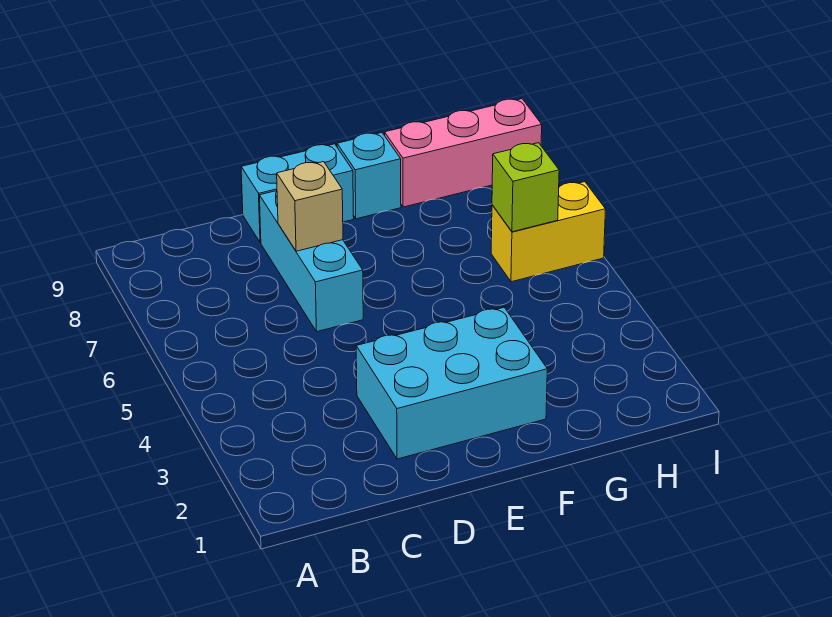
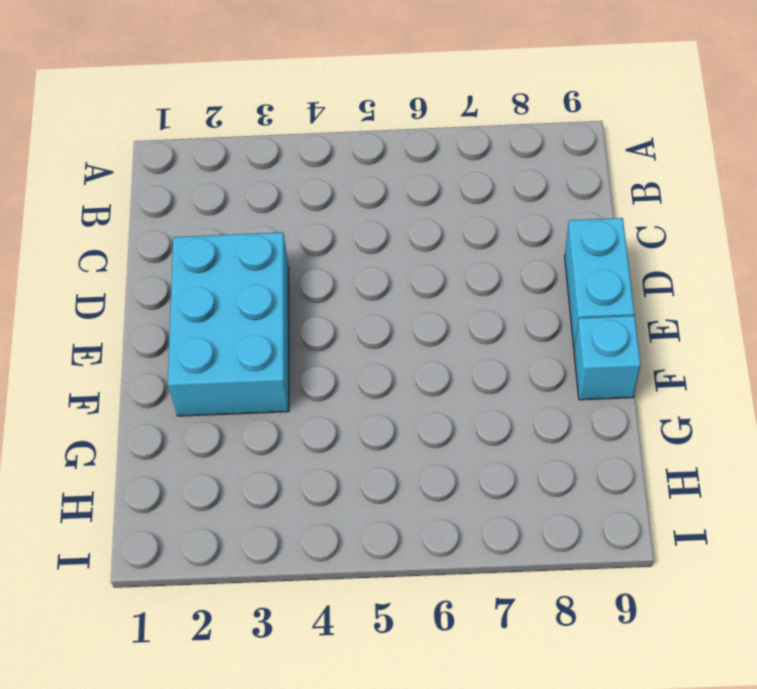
none -> cyan brick D6:D8 level 1
none -> pink brick G9:I9 level 1

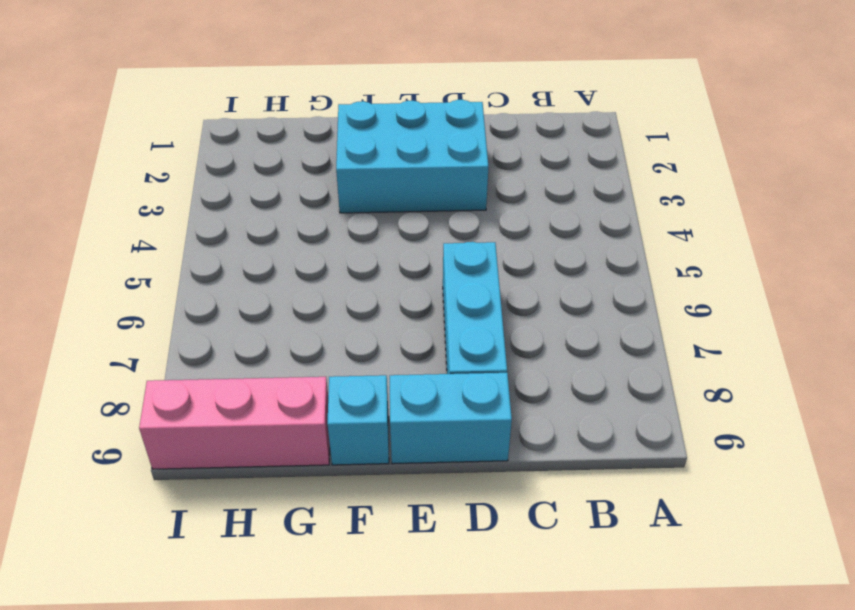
none -> yellow brick H6:I6 level 1
none -> tan brick D7 level 2

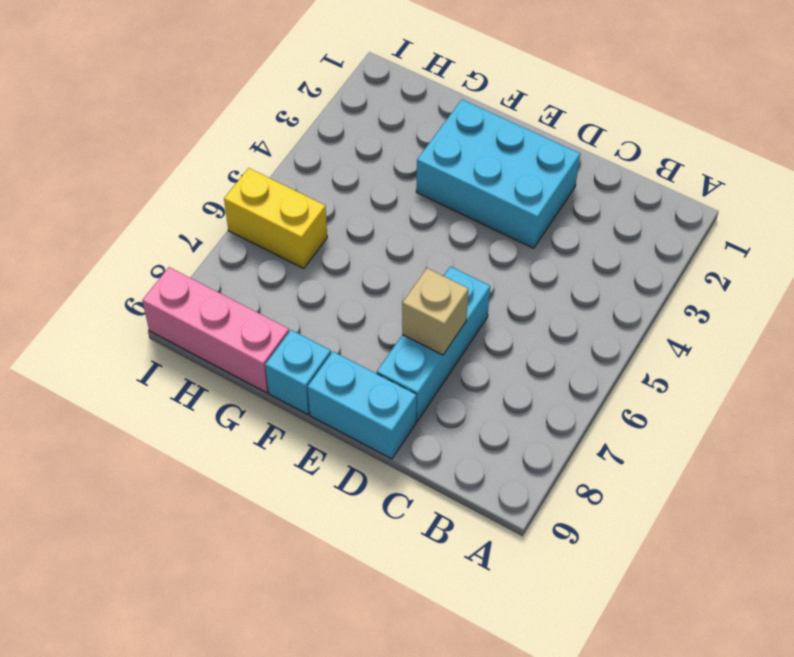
none -> lime brick H6 level 2

